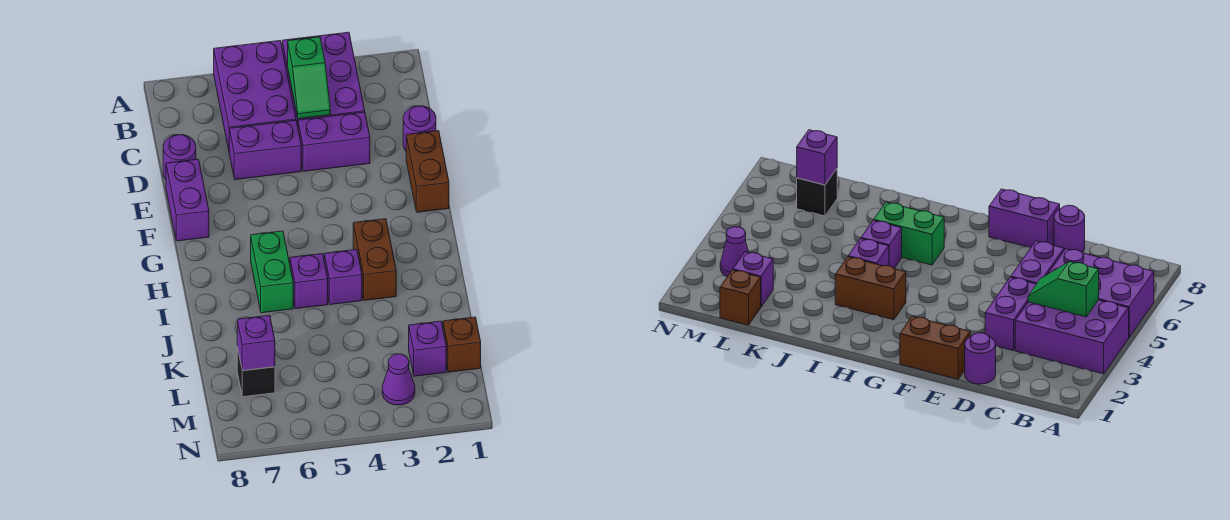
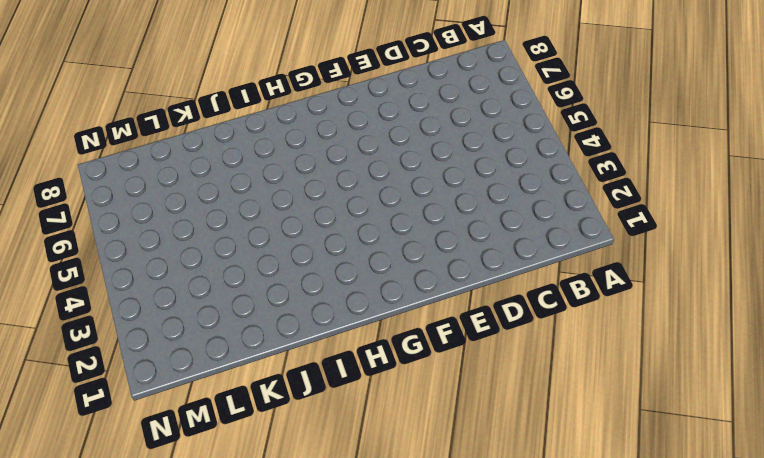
none -> purple brick A3:C4 level 1
none -> purple brick A5:C6 level 1
none -> purple round brick D1 level 1

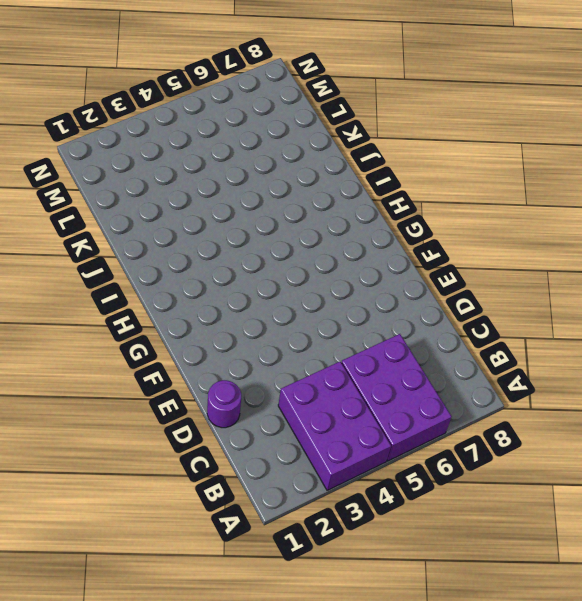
none -> purple brick D3:D4 level 1
none -> purple brick D5:D6 level 1
none -> purple round brick D8 level 1

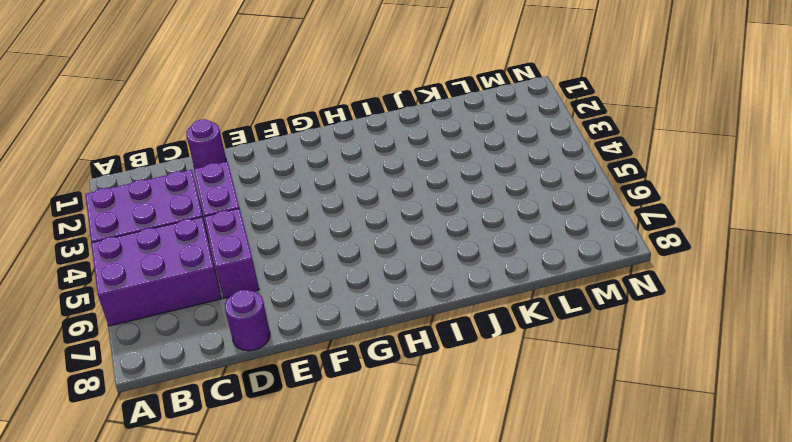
none -> brown brick E1:F1 level 1
none -> purple brick E8:F8 level 1
none -> brown brick H3:I3 level 1

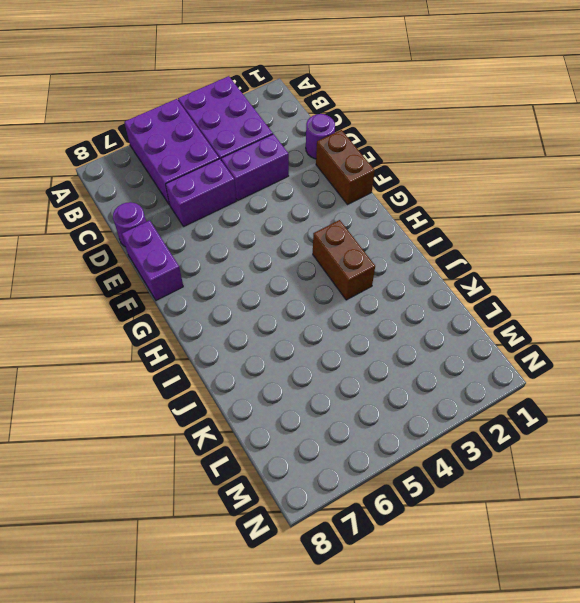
none -> green brick H6:I6 level 1
none -> purple brick I4 level 1
none -> purple brick I5 level 1

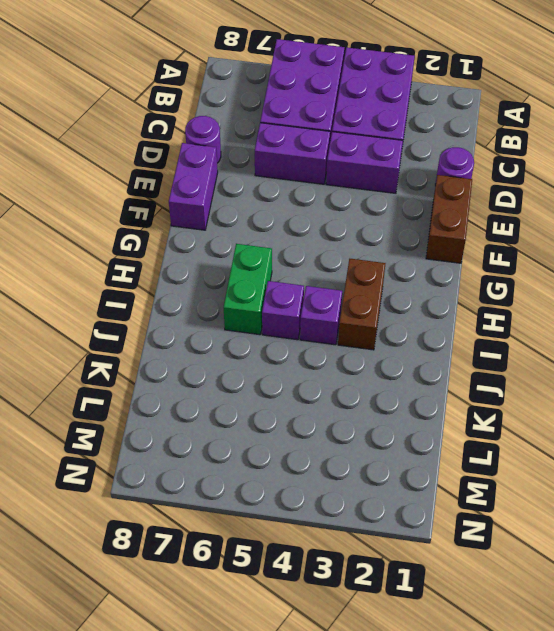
none -> brown brick L1 level 1
none -> purple brick L2 level 1
none -> black brick L7 level 1

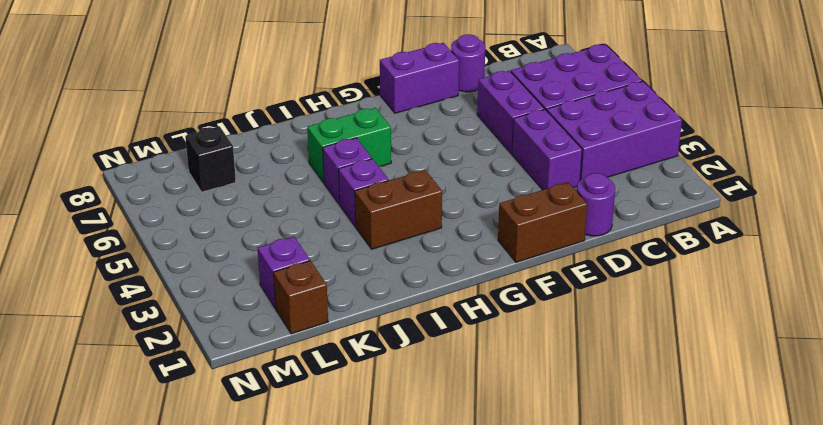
none -> purple cone M3 level 1
none -> green slope B4:C4 level 2 top B
none -> purple brick L7 level 2

